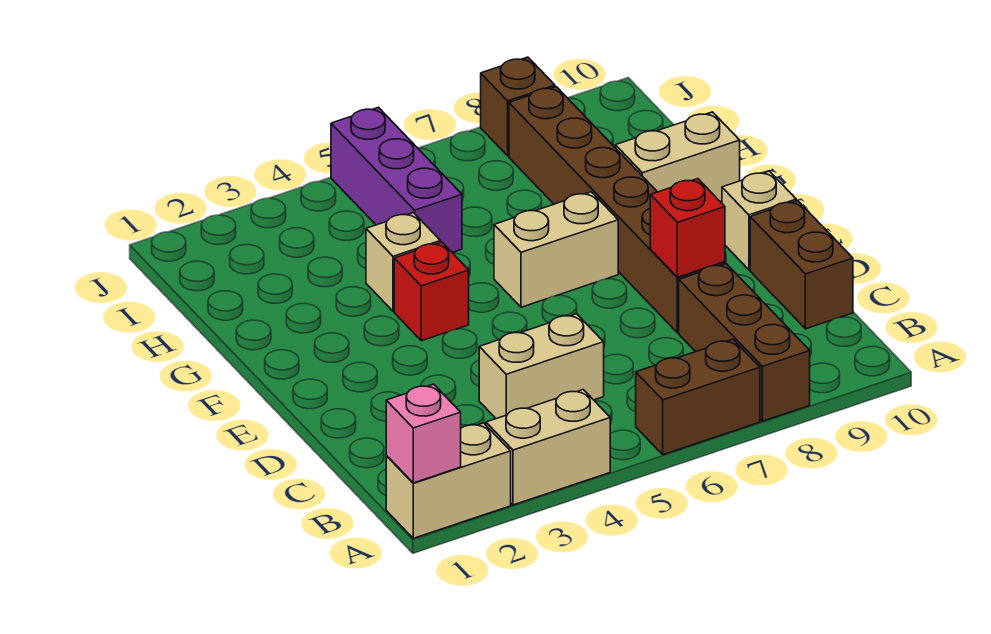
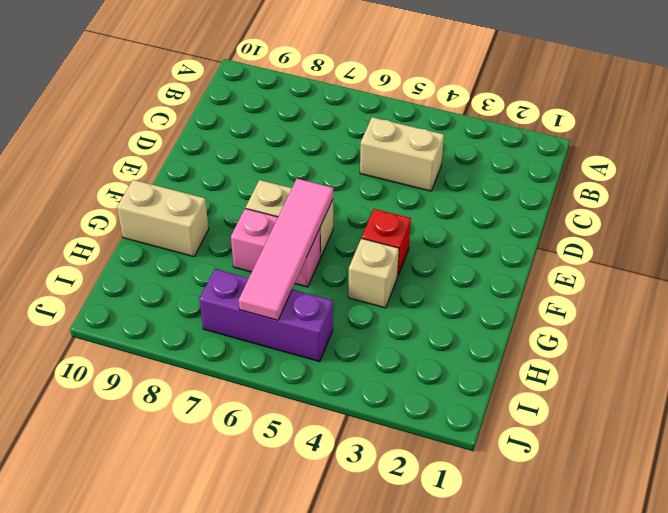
pink tile F6:I6 level 2 -> none
pink brick G6:G7 level 1 -> none
purple brick I5:I7 level 1 -> purple brick H5:J5 level 1
none -> tan brick A1:A2 level 1
none -> tan brick A3:A4 level 1
none -> brown brick A6:A7 level 1

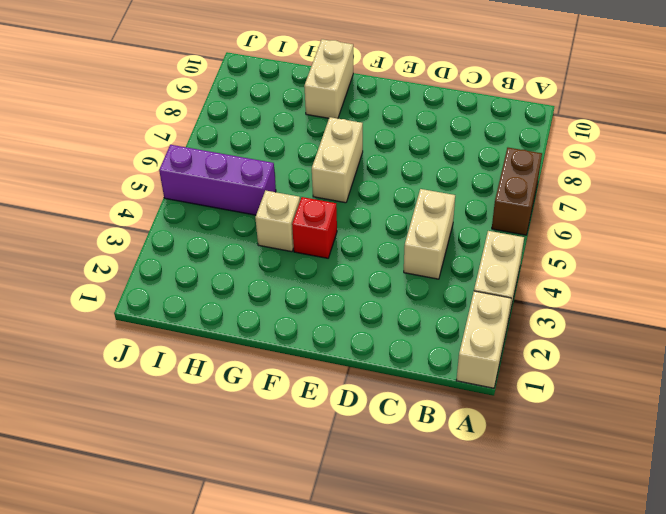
none -> brown brick A8:C8 level 1
none -> brown brick C10:D10 level 1
none -> brown brick D8:I8 level 1

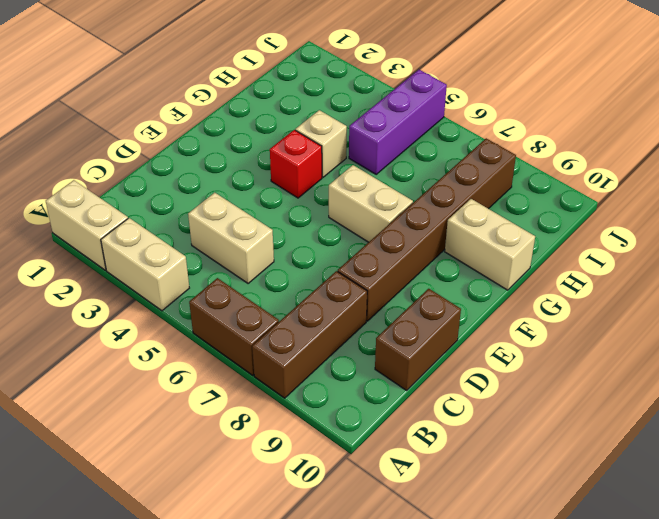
none -> tan brick E10 level 1
none -> brown brick J8 level 1
none -> pink brick A1 level 2

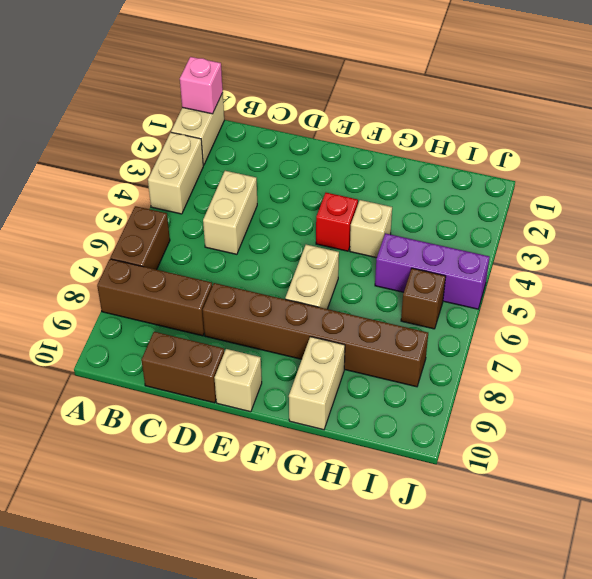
brown brick I6 level 1 -> brown brick J8 level 1
none -> red brick D8 level 2

